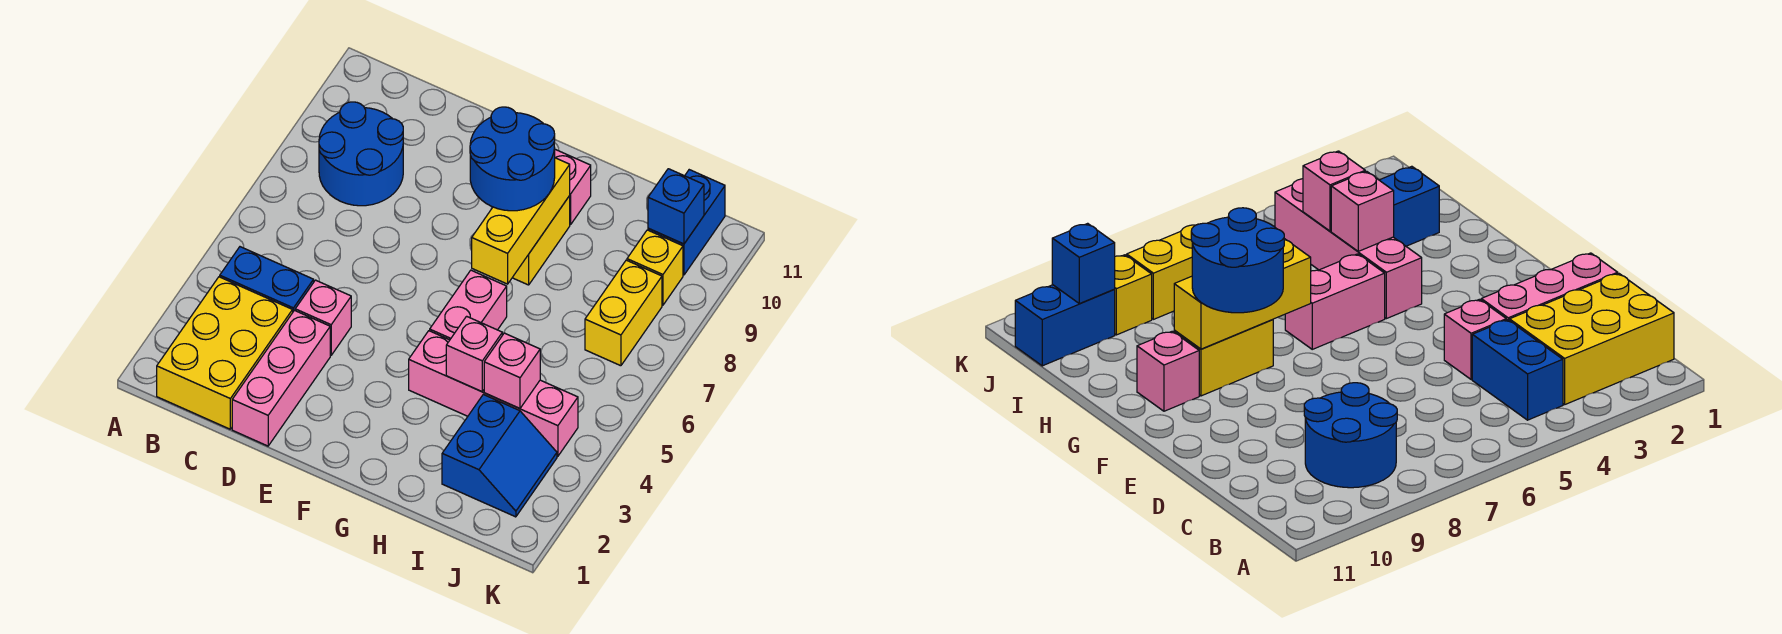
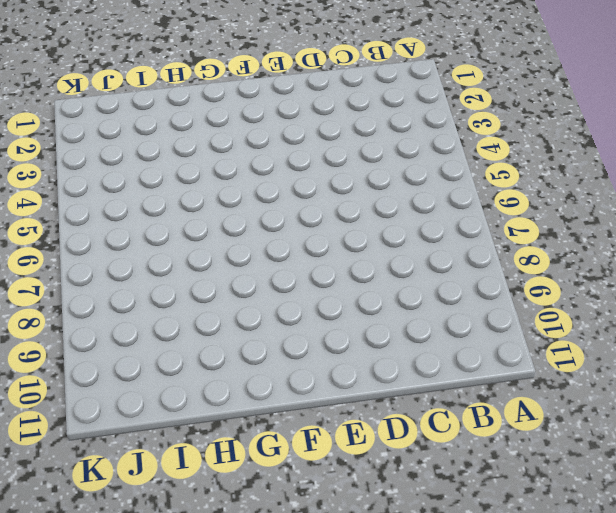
none -> yellow brick B1:C3 level 1
none -> blue brick B4:C4 level 1
none -> blue round brick B8:C9 level 1

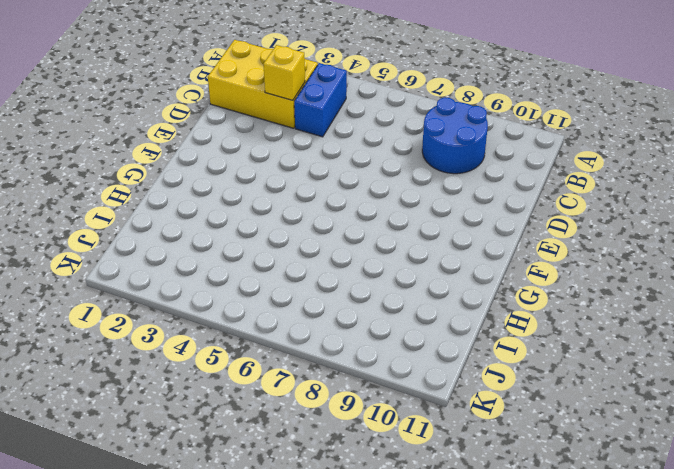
yellow brick C3 level 2 -> yellow brick J9 level 1
none -> pink brick D1:D3 level 1
none -> pink brick D4 level 1
none -> pink brick G4:J4 level 1

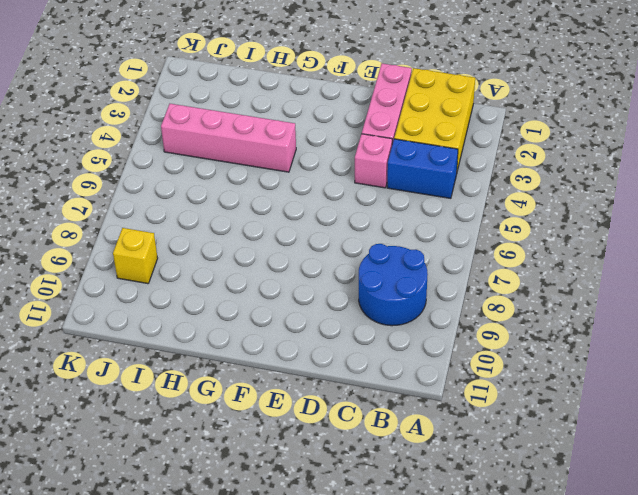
none -> pink brick G5:G6 level 1
none -> yellow brick G8:G9 level 1
none -> pink brick G10 level 1

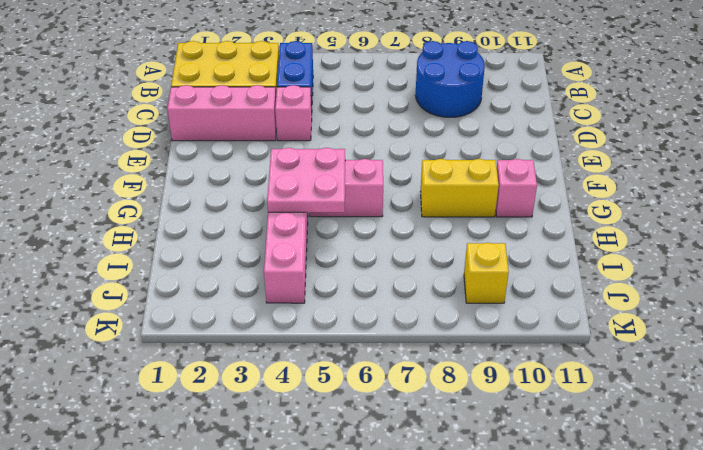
pink plate G4:H5 level 2 -> pink brick H4 level 2
none -> blue slope I2:J3 level 1 top I
none -> yellow brick J7:J8 level 1
none -> blue brick J10:J11 level 1

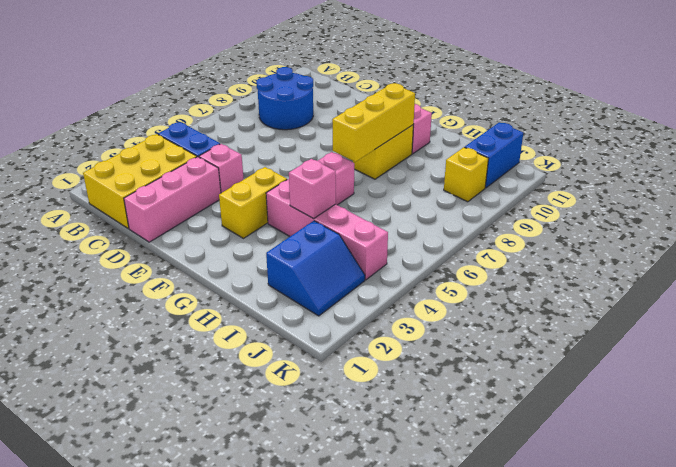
yellow brick F3:F4 level 1 -> yellow brick J7:J8 level 1
none -> pink brick I4 level 2
none -> blue brick J10 level 2
none -> blue round brick F8:G9 level 3

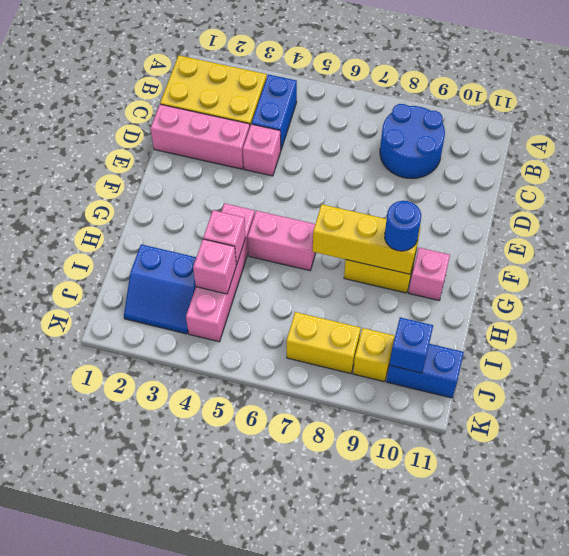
blue round brick G9 level 3 -> blue round brick F8:G9 level 3

